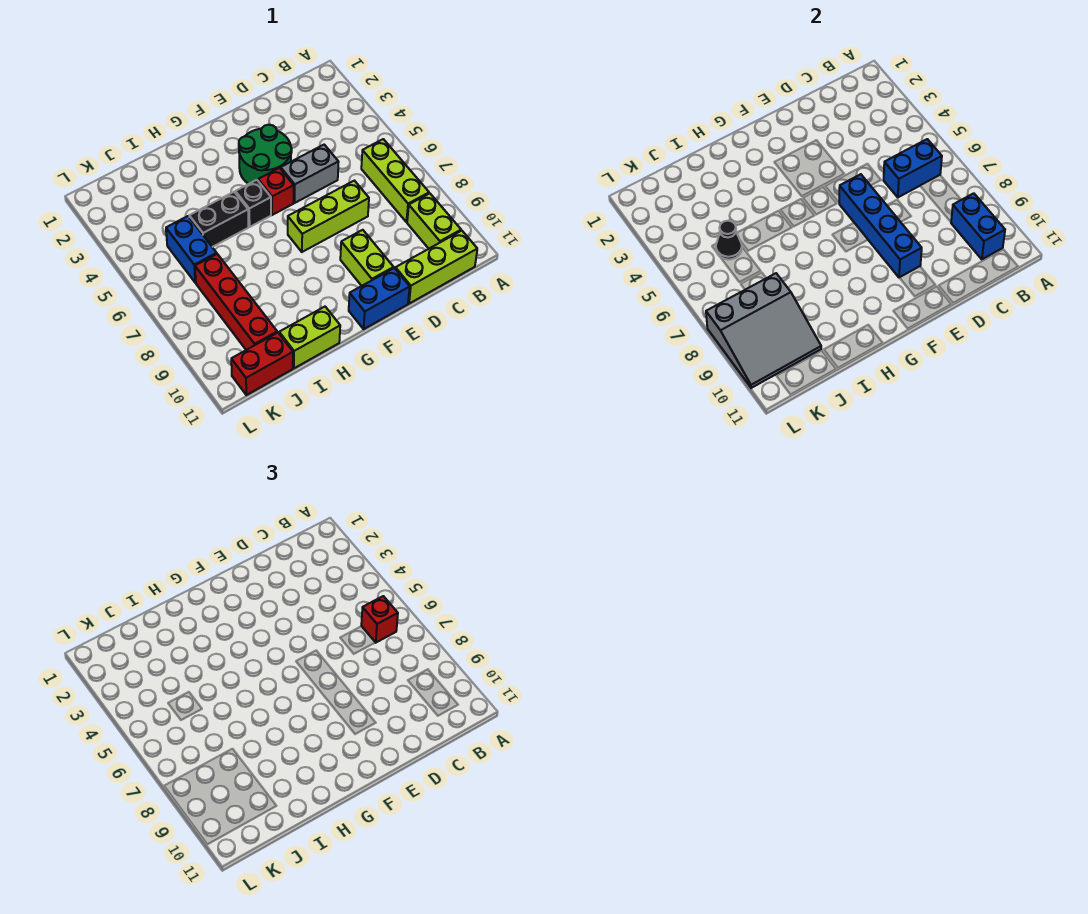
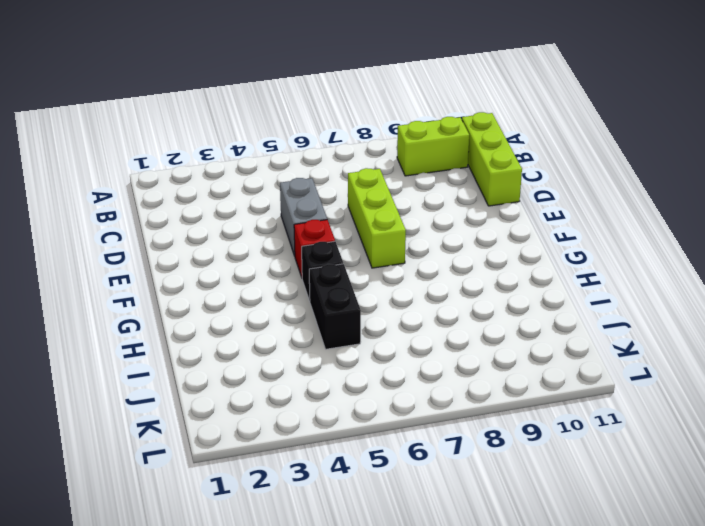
none -> lime brick B6:B8 level 1
none -> green round brick E3:F4 level 1
none -> lime brick E9:E10 level 1

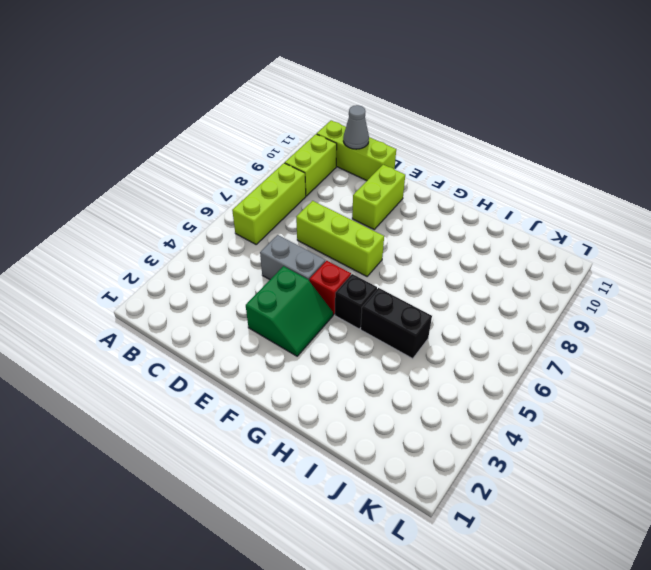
grey cone C11 level 2 -> none
green slope E3:F4 level 1 top E -> green round brick E3:F4 level 1
none -> blue brick E11:F11 level 1
none -> lime brick H11:I11 level 1
none -> blue brick J5:J6 level 1

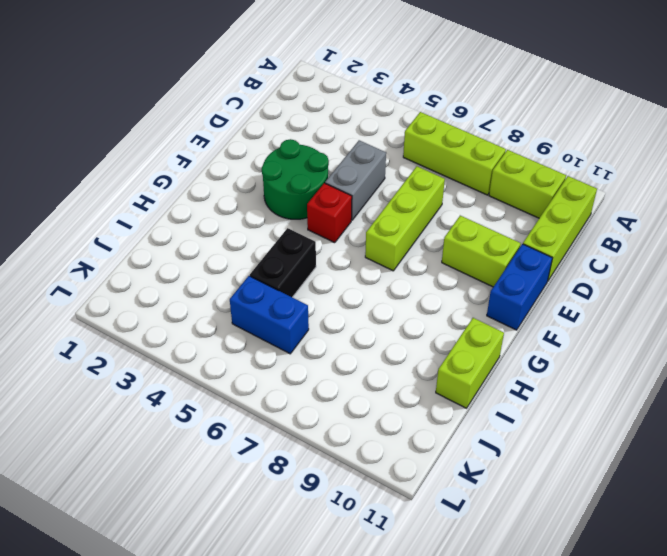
none -> black brick G5 level 1
none -> red brick J7:J10 level 1
none -> red brick J11:K11 level 1

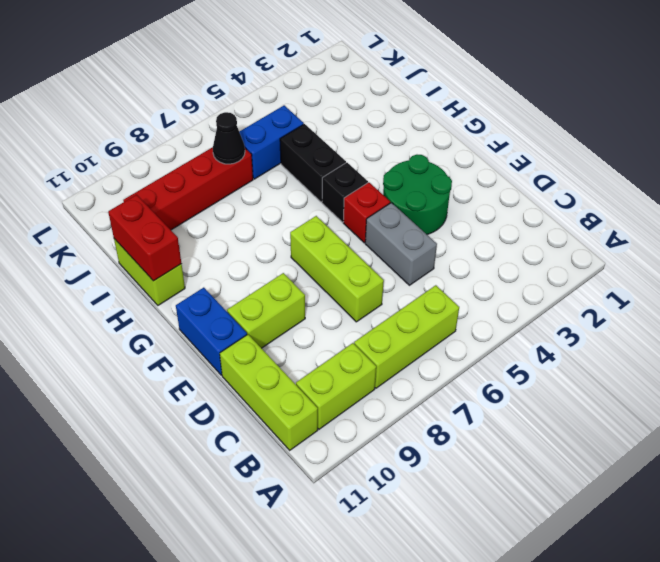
red brick H11:I11 level 2 -> red brick J11:K11 level 1
black cone J7 level 2 -> black cone J5 level 2
none -> blue brick B6:C6 level 2
none -> blue brick B9:B10 level 2
none -> blue brick E6:E9 level 2

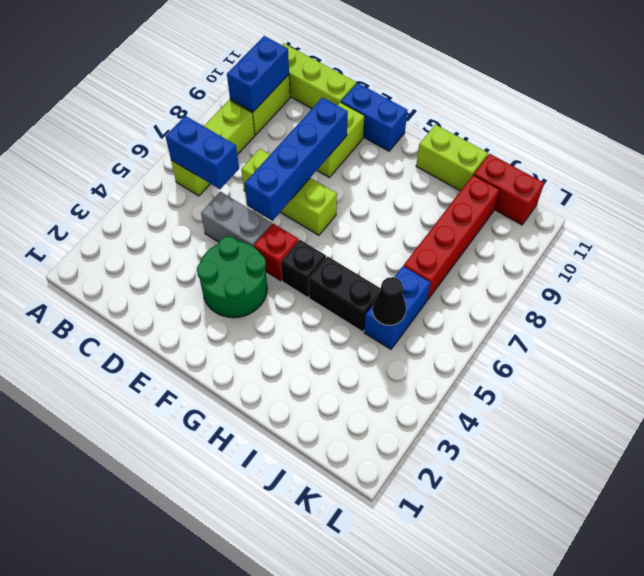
none -> grey slope J8:L10 level 2 top 8
none -> red brick B6 level 3

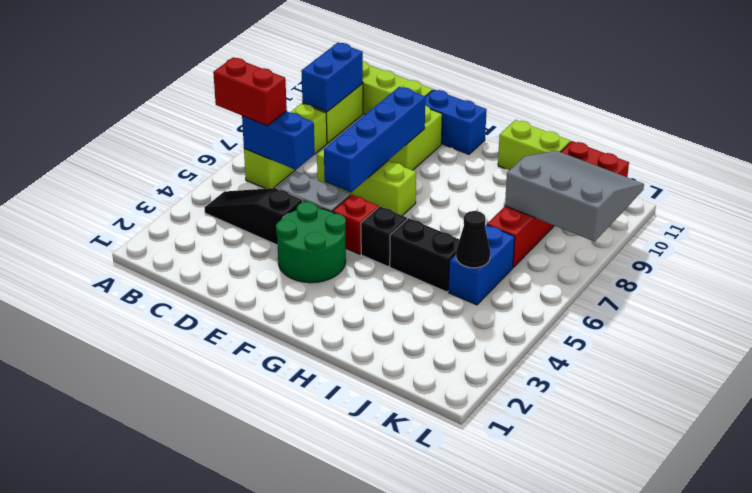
red brick A6:B6 level 3 -> red brick B6 level 3
black slope B4:D4 level 1 top D -> none

